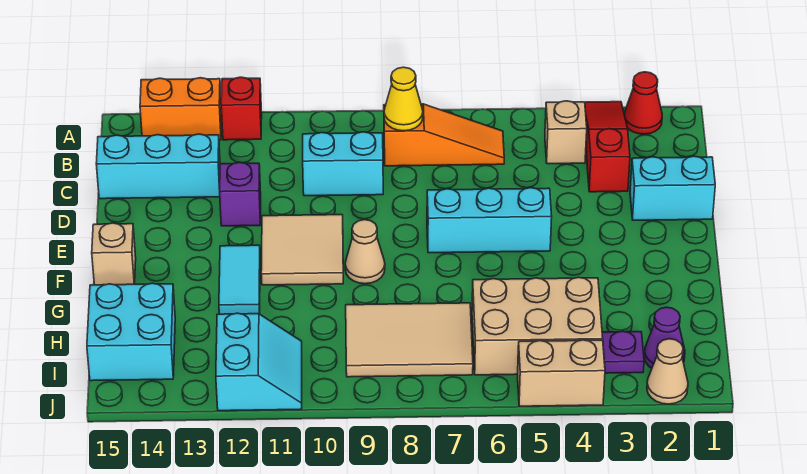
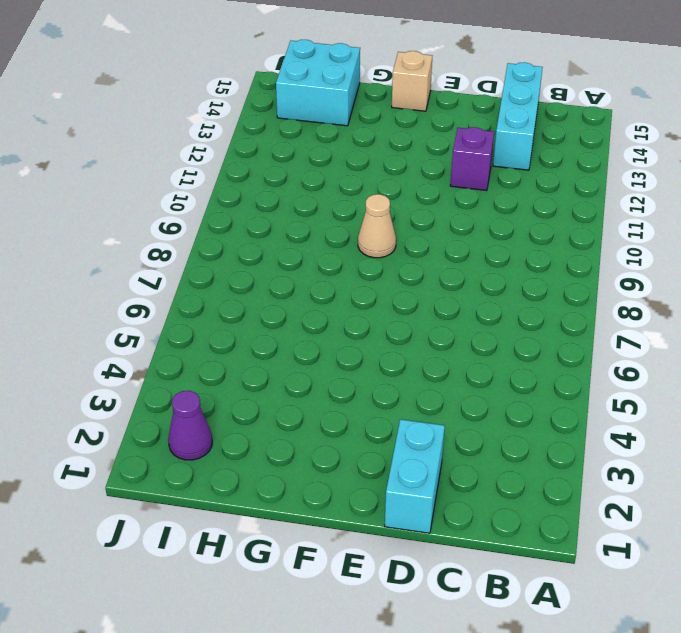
none -> red cone A2 level 1
none -> red slope A3:C3 level 1 top C
none -> red brick A12 level 1

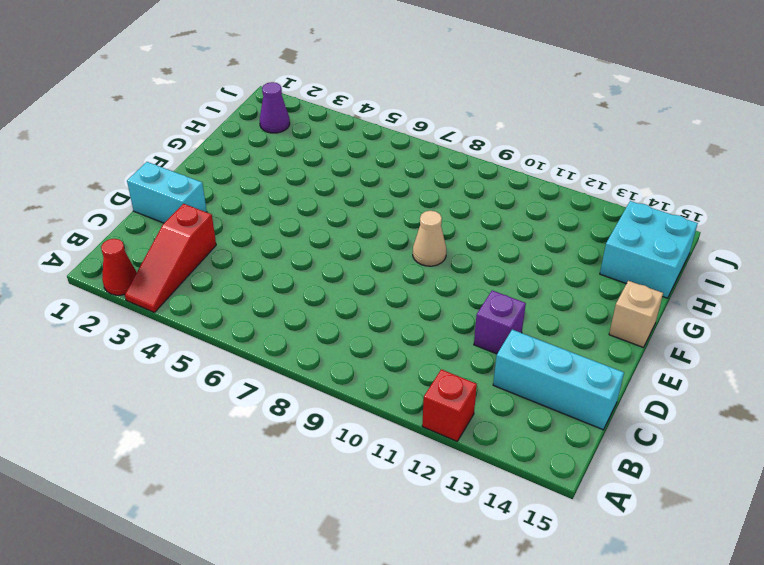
none -> orange brick A13:A14 level 1
none -> tan brick B4 level 1
none -> orange slope B6:B8 level 1 top 8

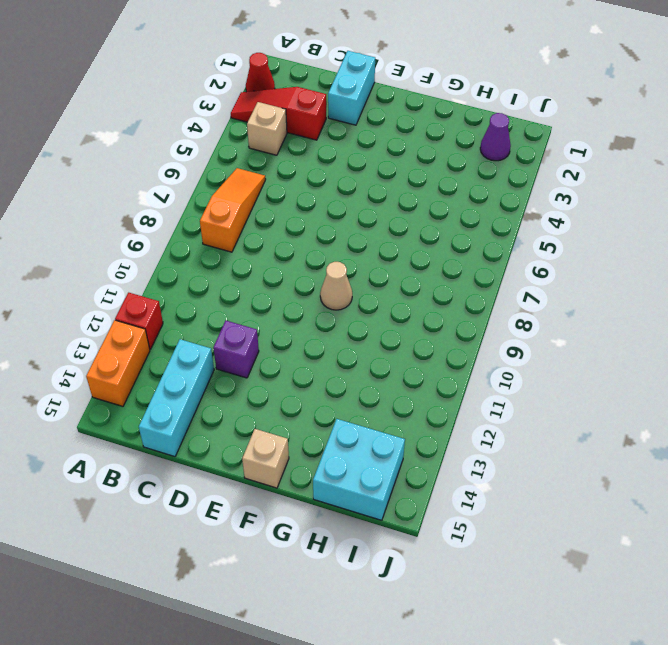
none -> cyan brick C9:C10 level 1
none -> cyan brick E5:E7 level 1
none -> tan tile E10:F11 level 1

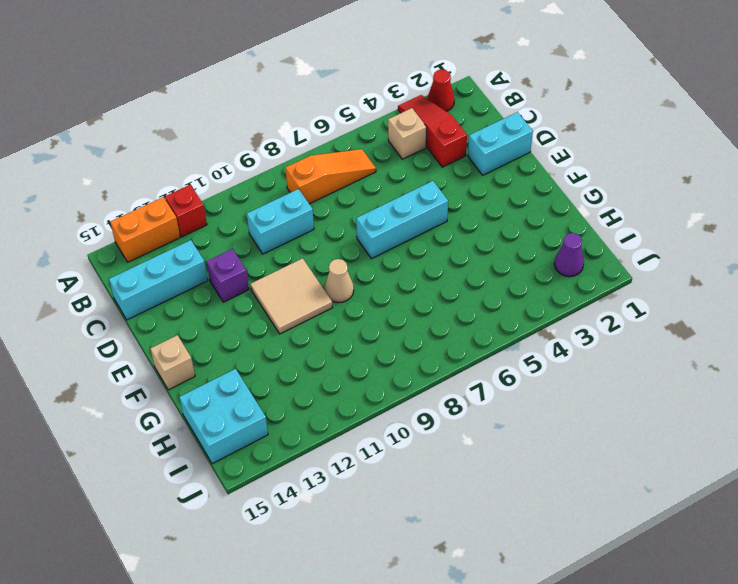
none -> cyan tile F12:G12 level 1
none -> tan brick H4:I6 level 1
none -> tan tile H7:I9 level 1

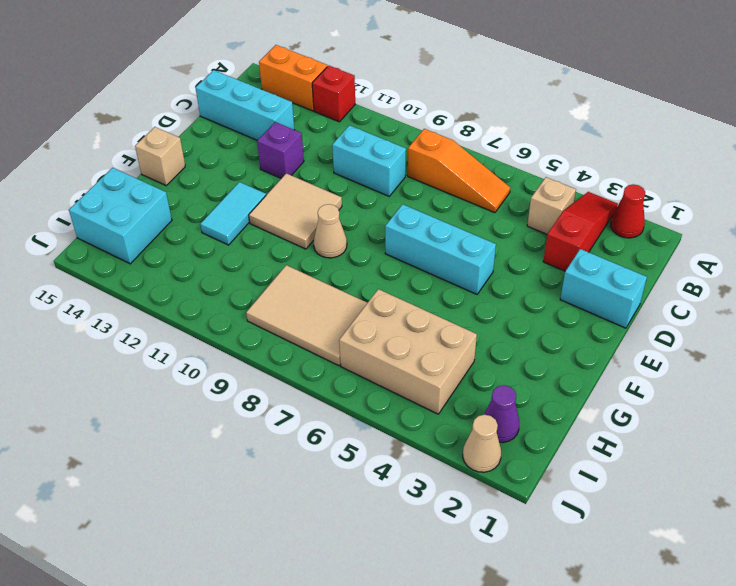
none -> purple plate I3 level 1
none -> cyan slope I11:J12 level 1 top 12
none -> tan brick J4:J5 level 1

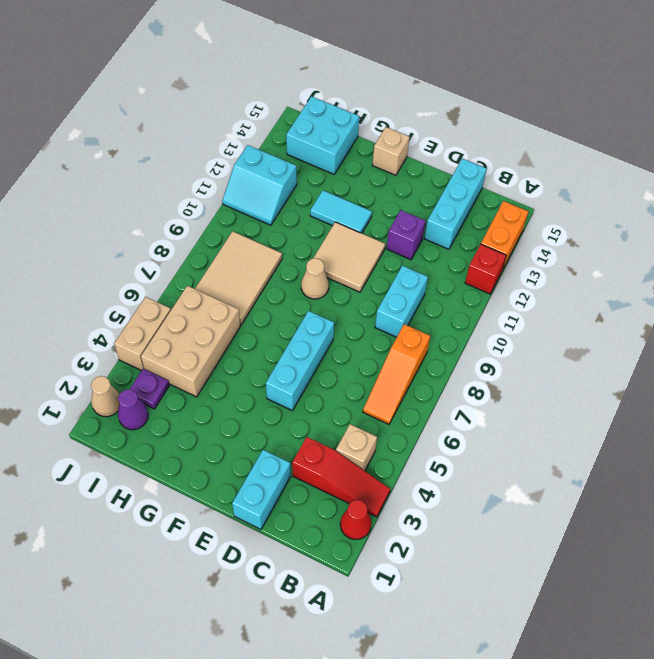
none -> yellow cone B8 level 2

